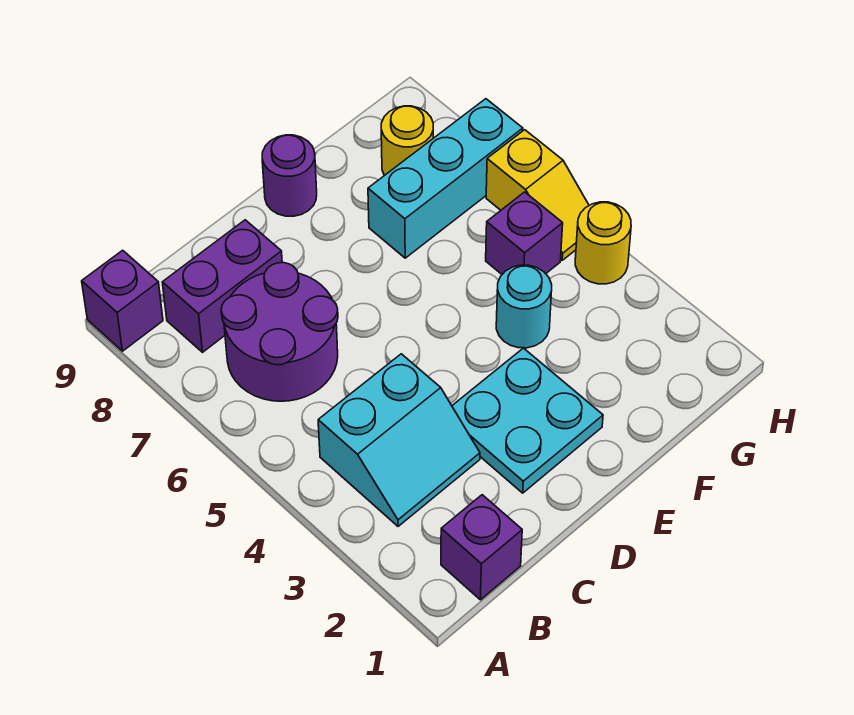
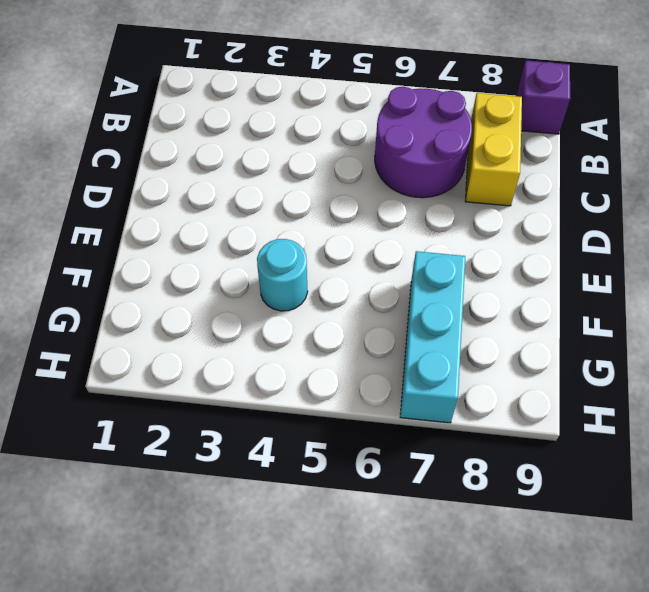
yellow brick B8:C8 level 1 -> purple brick B8:C8 level 1
none -> purple brick B1 level 1
none -> cyan slope B3:C4 level 1 top 4
none -> cyan plate D2:E3 level 1

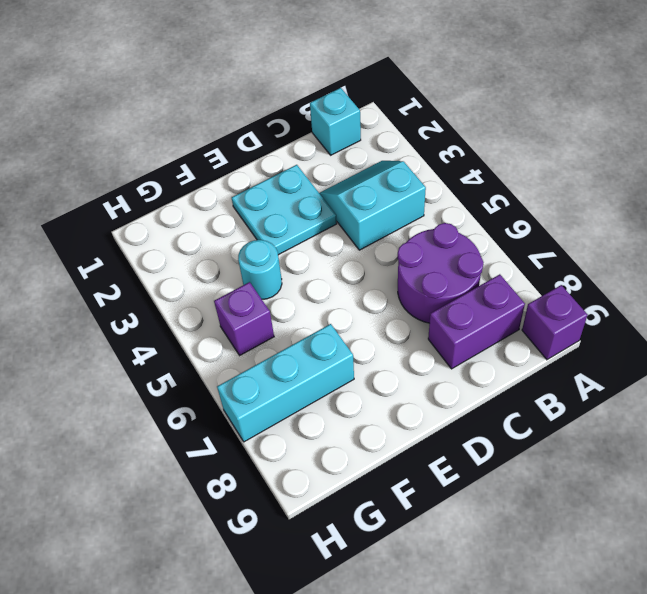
cyan brick B1 level 1 -> purple brick B1 level 1
none -> purple round brick E9 level 1
none -> yellow round brick G8 level 1
none -> yellow round brick H4 level 1

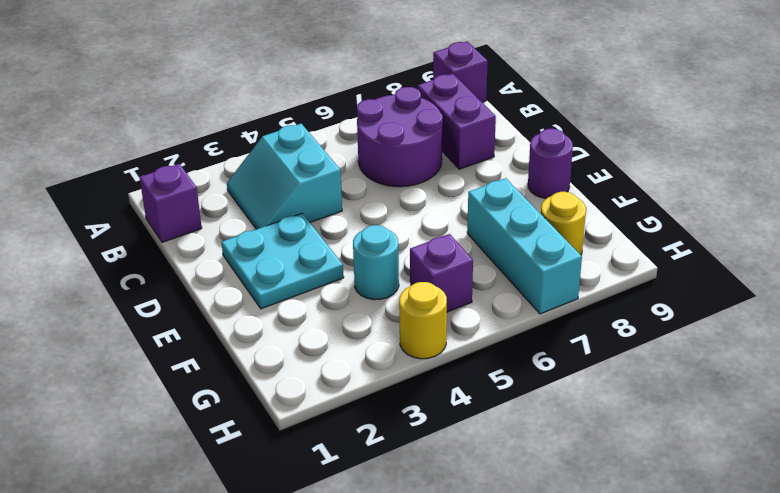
none -> yellow slope H5:H6 level 1 top 6

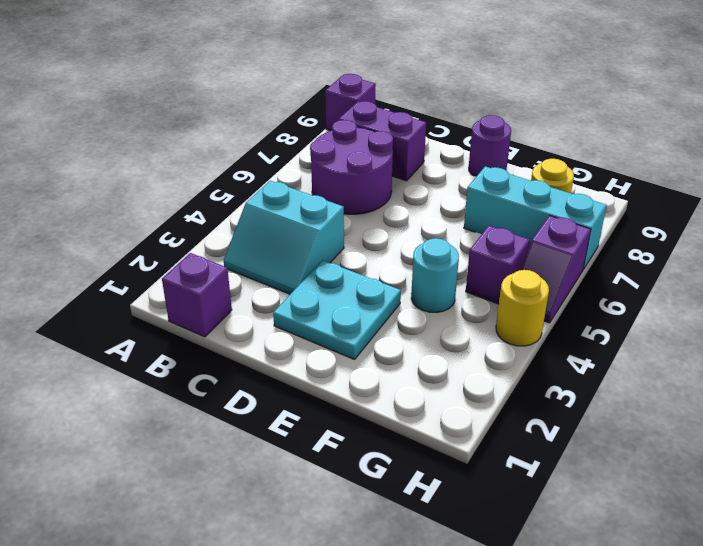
purple slope H5:H6 level 1 top 6 -> yellow slope H5:H6 level 1 top 6

